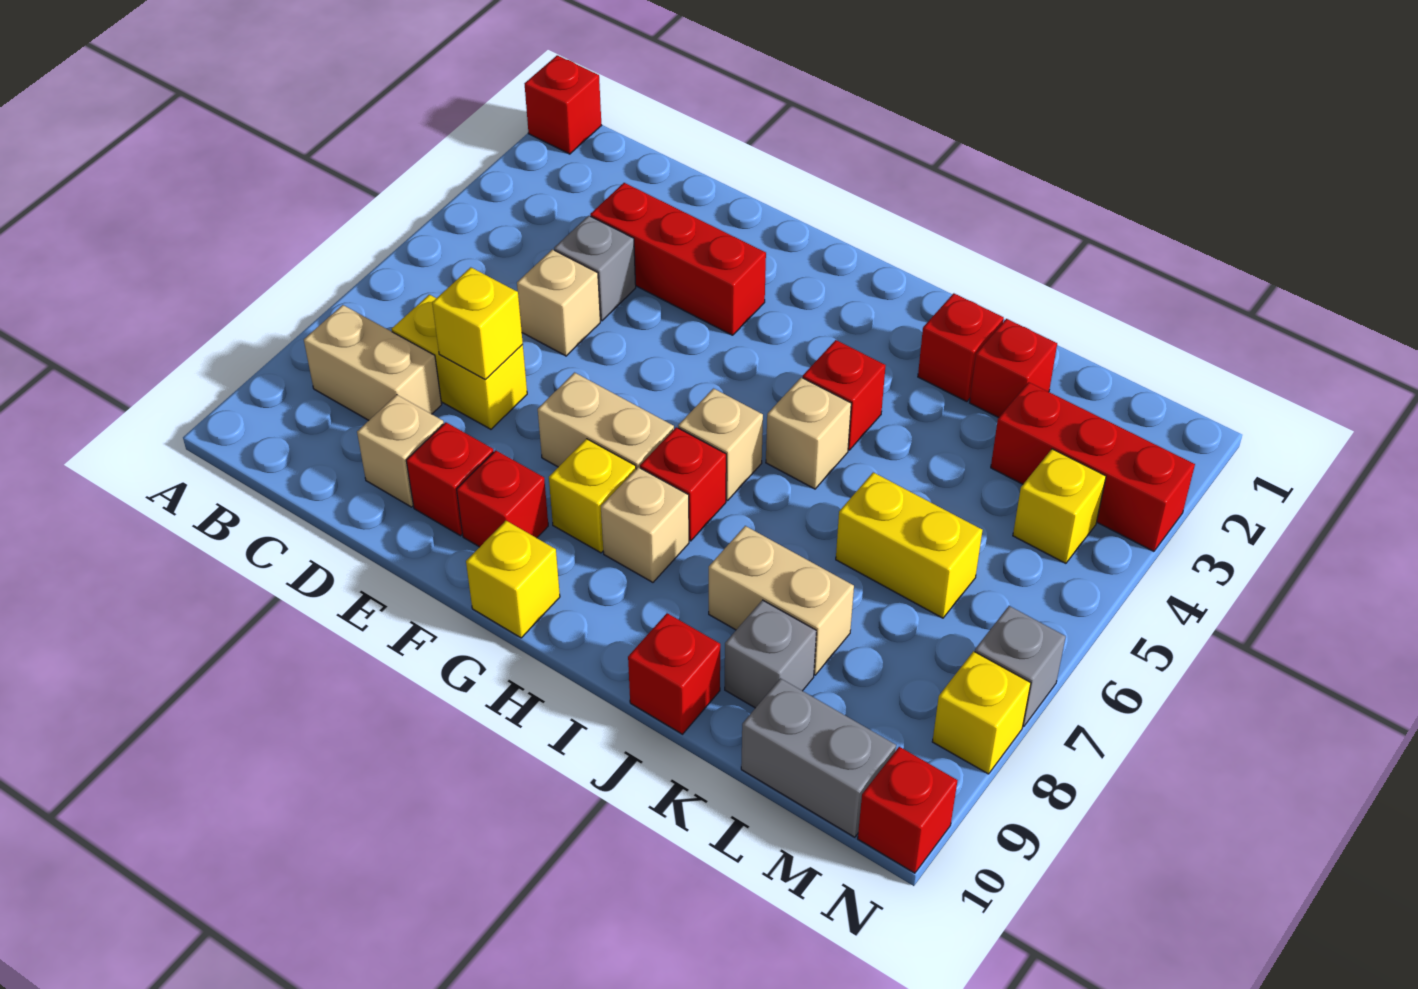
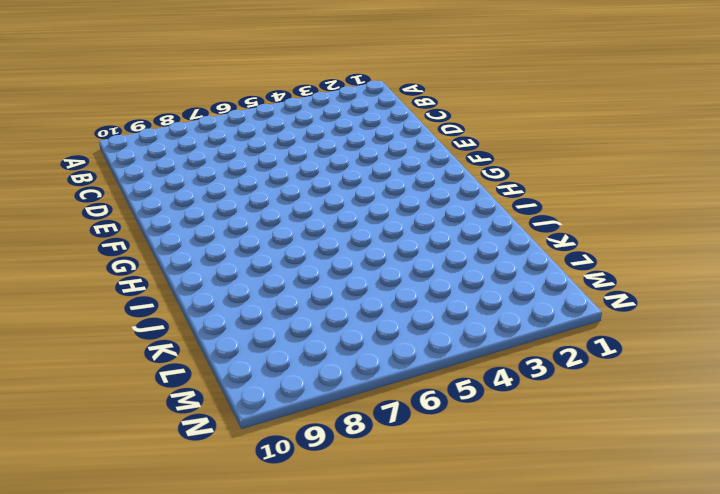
none -> red brick A1 level 1
none -> tan brick B8:C8 level 1
none -> yellow brick C7:D7 level 1
none -> red brick D3:F3 level 1

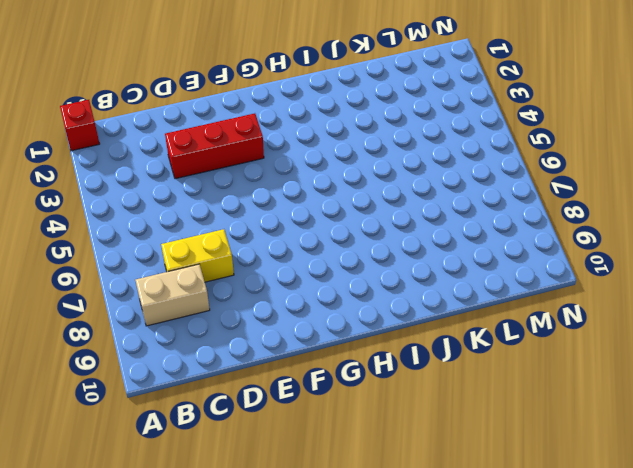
none -> grey brick D4 level 1
none -> tan brick D5 level 1
none -> tan brick D9 level 1
none -> red brick E9 level 1

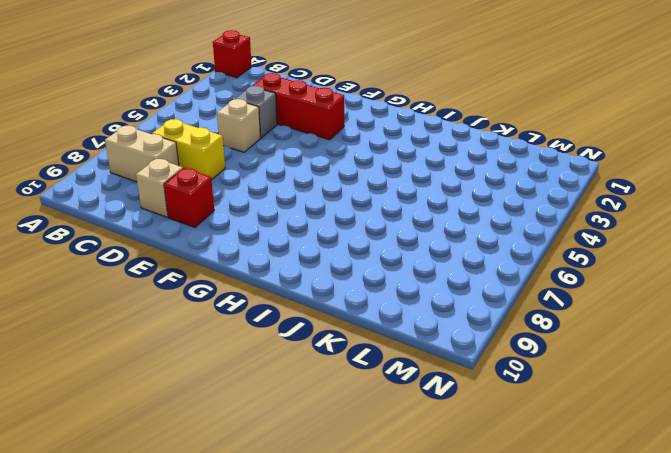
none -> tan brick F7:G7 level 1
none -> red brick F9 level 1
none -> yellow brick G8 level 1
none -> yellow brick G10 level 1

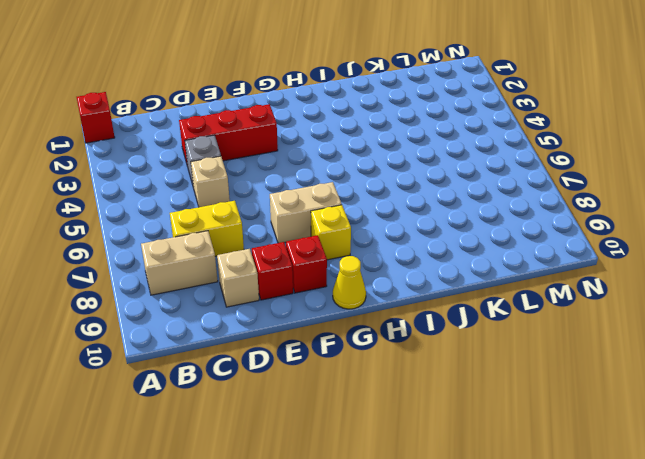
yellow cone G10 level 1 -> yellow brick G10 level 1
none -> tan brick H6 level 1
none -> red brick H7 level 1
none -> tan brick H8 level 1
none -> red brick I4 level 1

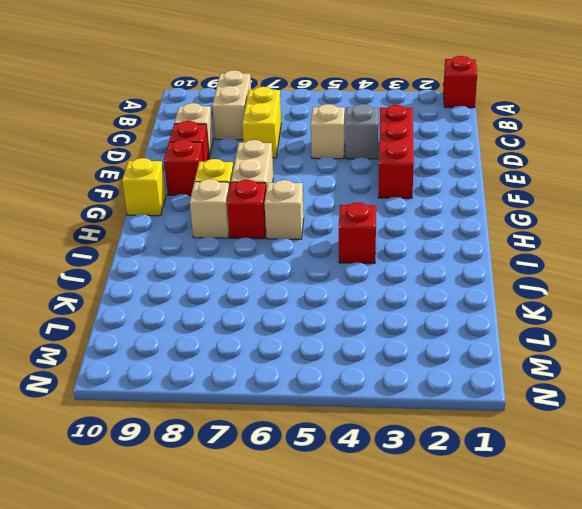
none -> tan brick I5 level 1
none -> red brick J2 level 1
none -> tan brick J8:K8 level 1
none -> red brick J10 level 1

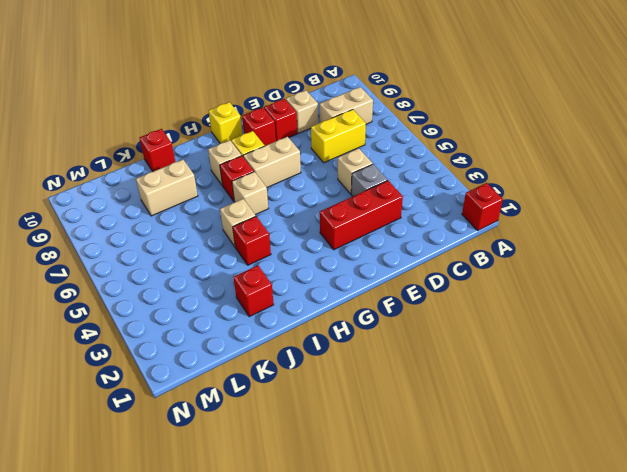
none -> red brick K2 level 1
none -> yellow brick K6:L6 level 1
none -> grey brick K9 level 1
none -> red brick L3:N3 level 1

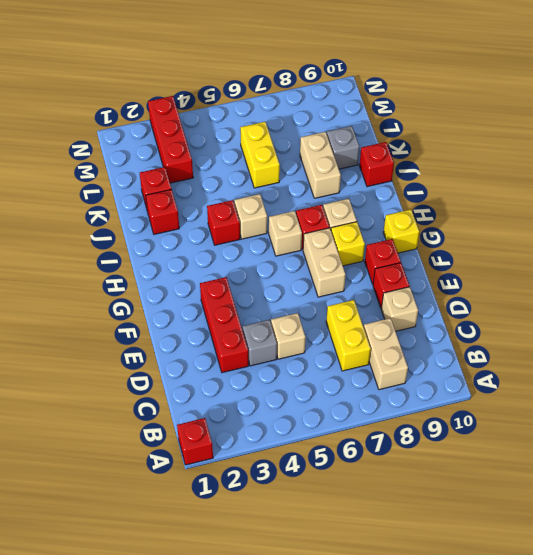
none -> grey brick L10:M10 level 1
none -> yellow brick M4 level 1
none -> grey brick N7 level 1
none -> yellow brick N8 level 1

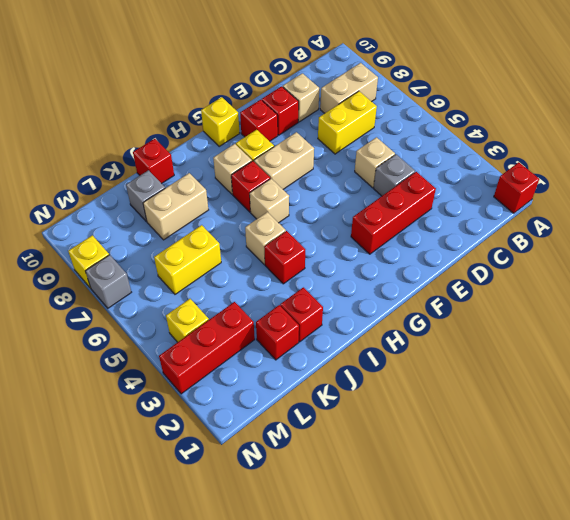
none -> grey brick L10:M10 level 1
none -> red brick N10 level 1
none -> yellow brick D7 level 2

